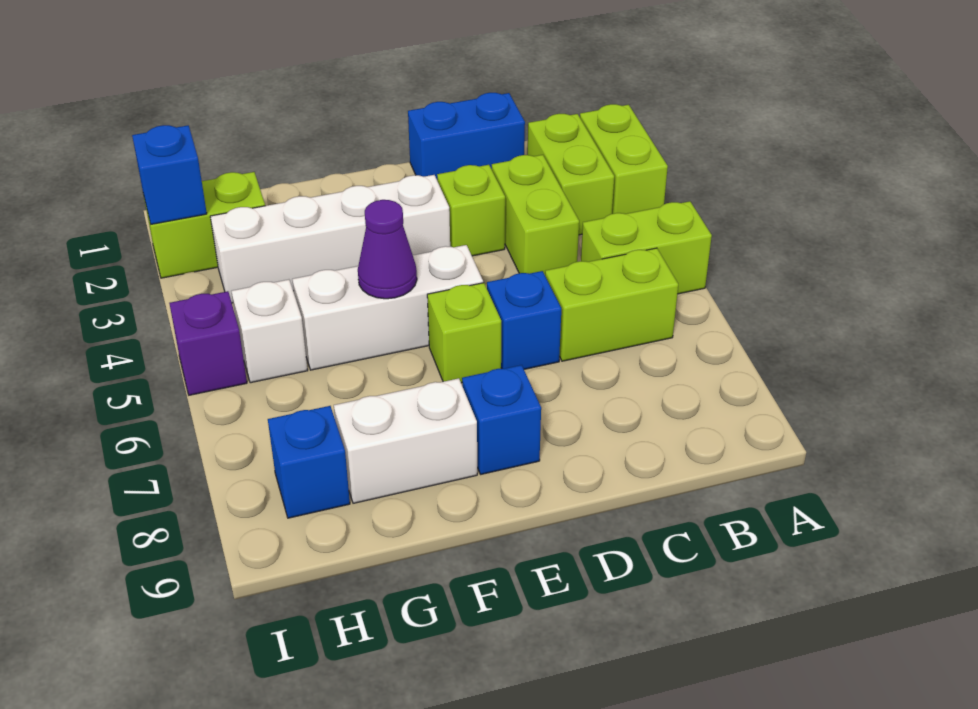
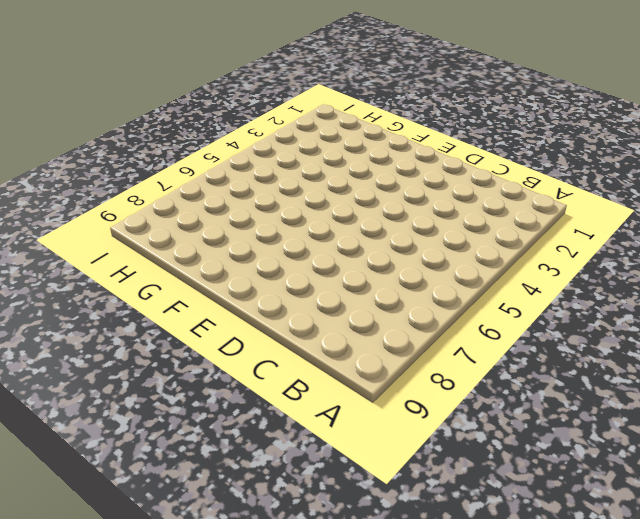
none -> lime brick A2:A3 level 1
none -> lime brick A5:B5 level 1
none -> lime brick B2:B3 level 1

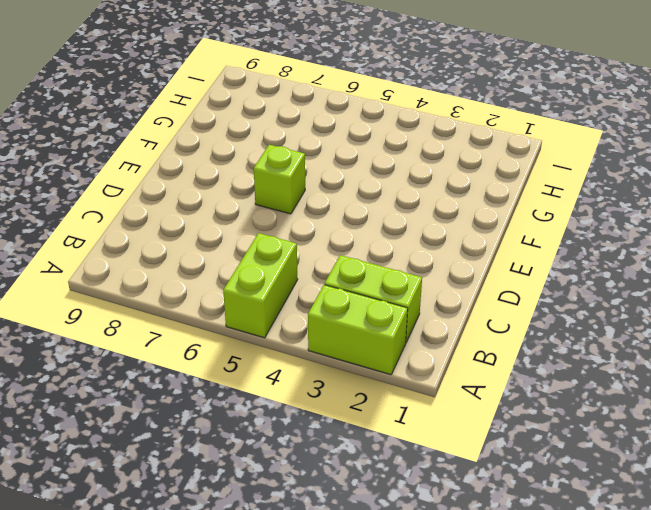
none -> lime brick B6:C6 level 1
none -> blue brick C1:D1 level 1
none -> lime brick C3:C4 level 1

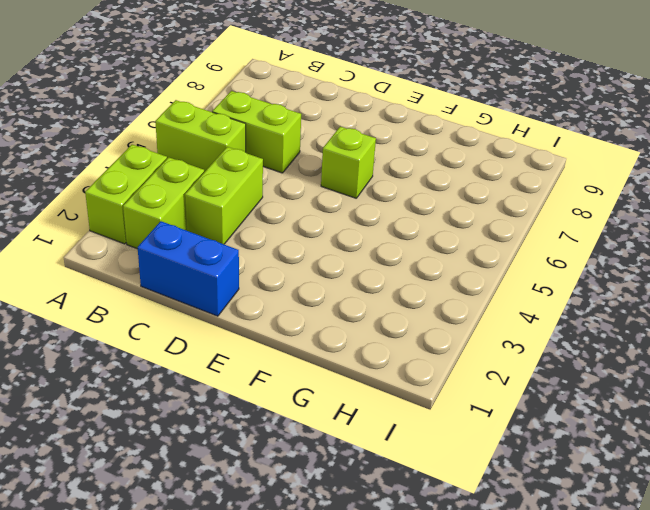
none -> lime brick D3 level 1
none -> blue brick D6 level 1
none -> white brick E3:H3 level 1

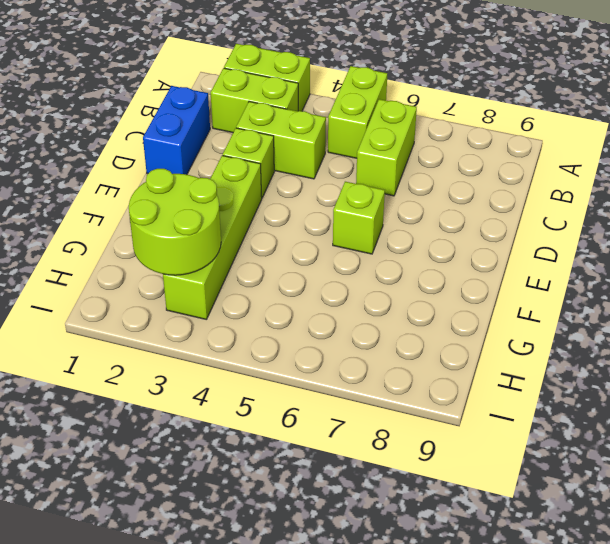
lime brick E3:H3 level 1 -> white brick E3:H3 level 1
lime round brick G2:H3 level 2 -> none
none -> blue brick D6 level 1
none -> white brick E5:G5 level 1
none -> blue brick E8 level 1

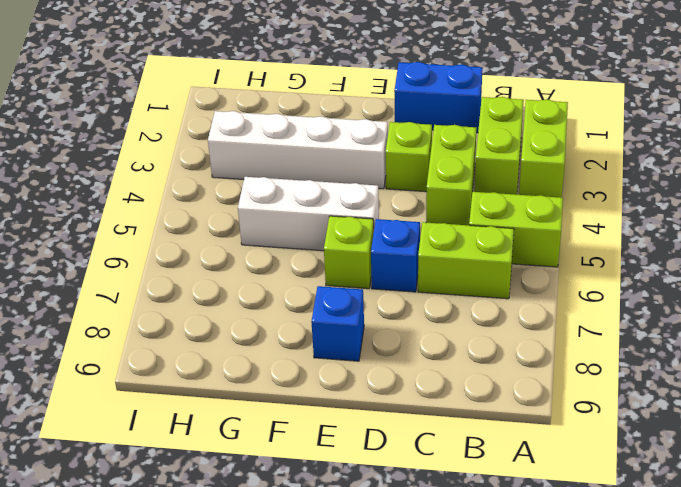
none -> white brick F8:G8 level 1
none -> lime brick H2:I2 level 1
none -> white brick H5 level 1

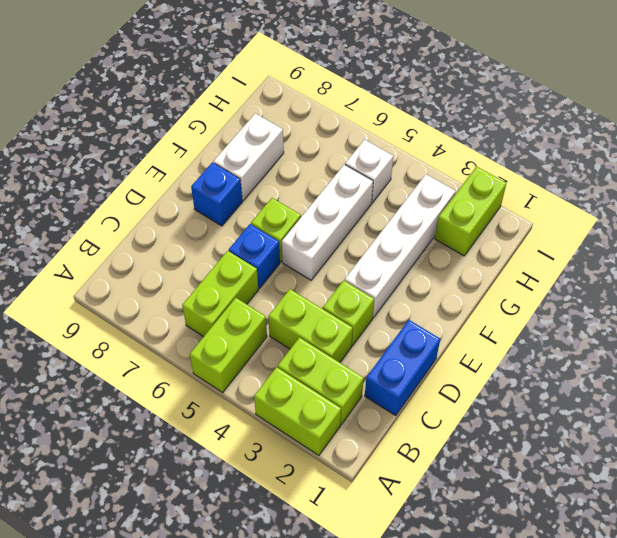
none -> blue brick H8 level 1
none -> purple brick I5 level 1
none -> purple cone F5 level 2

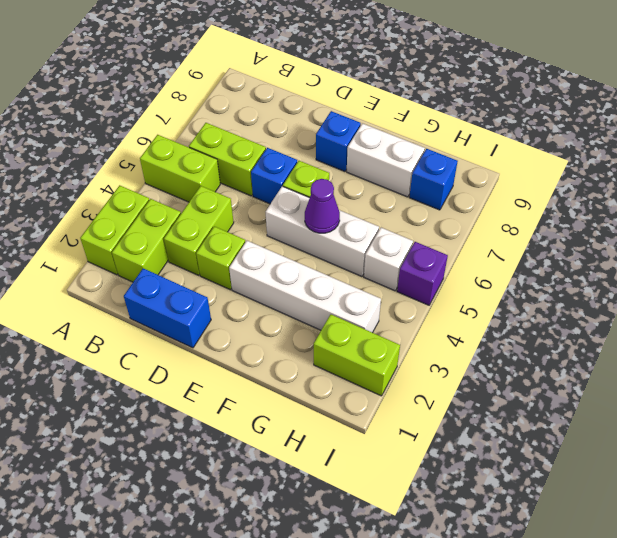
none -> blue brick I2 level 2

